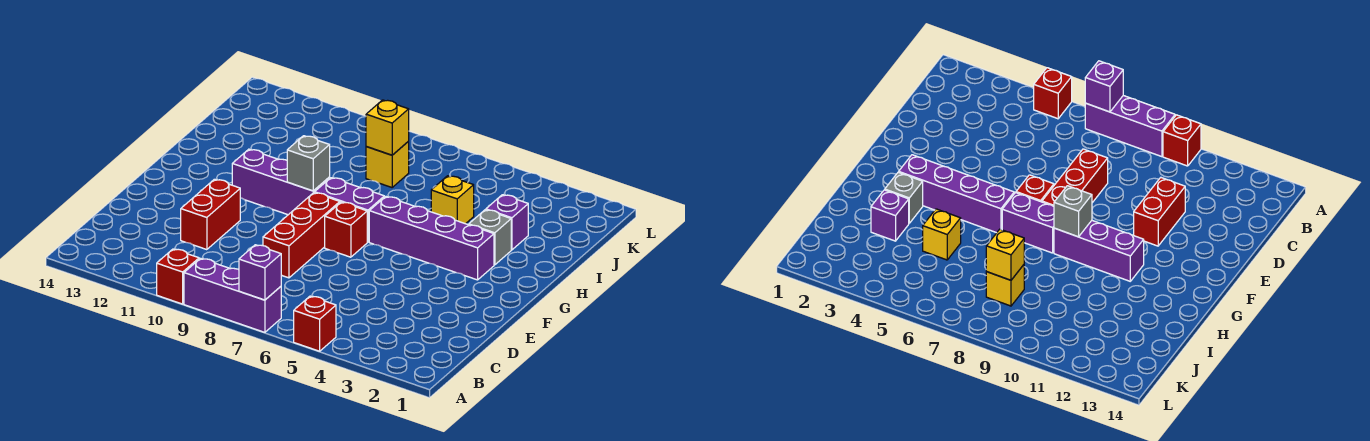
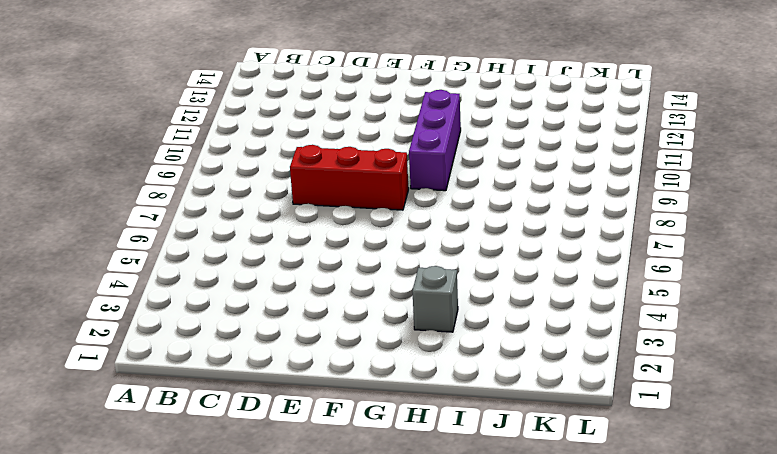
none -> red brick A5 level 1
none -> purple brick A7:A9 level 1
none -> red brick A10 level 1

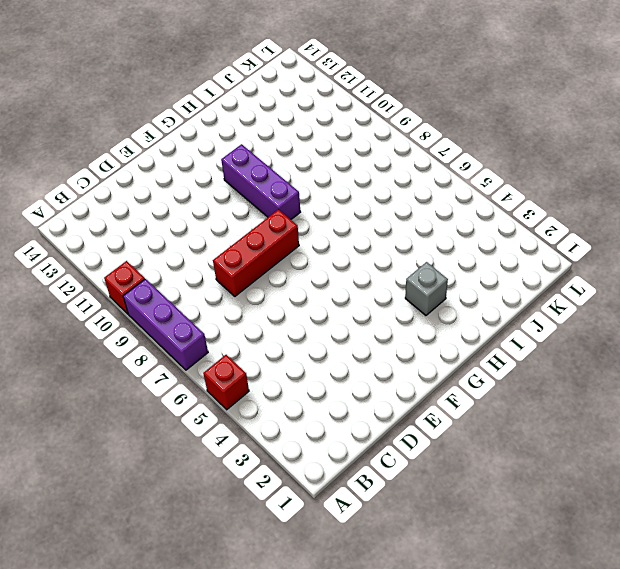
none -> red brick D11:E11 level 1
none -> red brick F7 level 1
none -> purple brick G3:G6 level 1

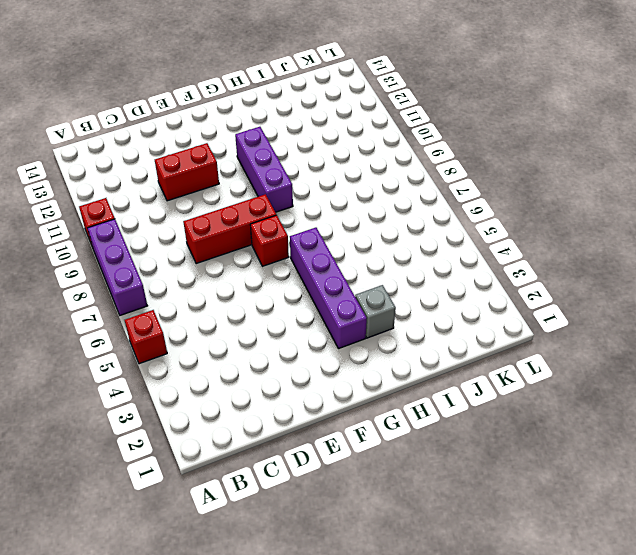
none -> purple brick G7:G8 level 1
none -> purple brick I3 level 1
none -> yellow brick I5 level 1

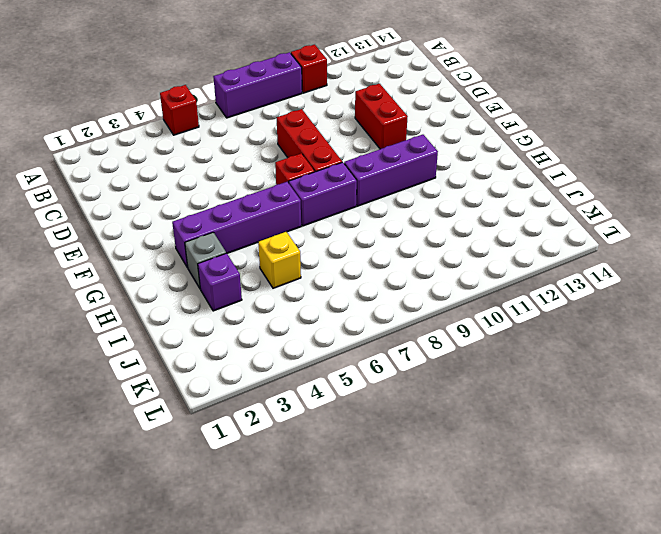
none -> yellow brick J8 level 1
none -> purple brick A7 level 2
none -> grey brick G9 level 2

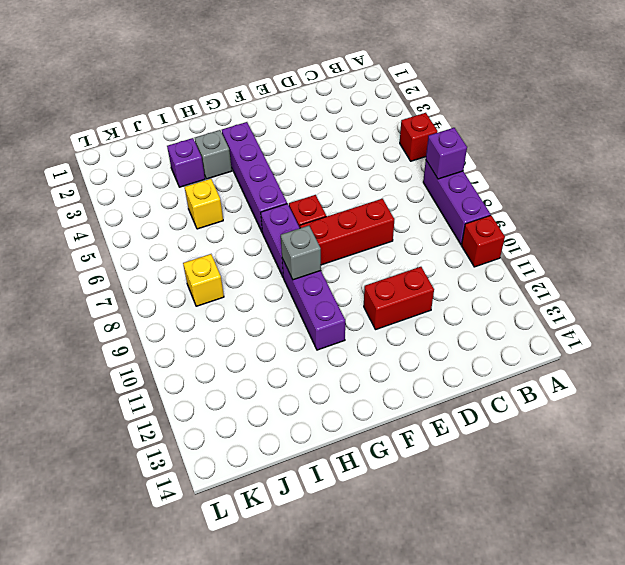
none -> yellow brick J8 level 2

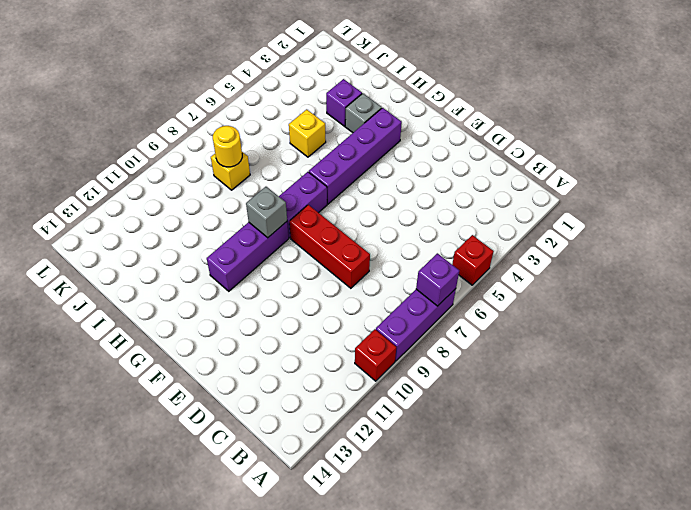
yellow round brick J8 level 2 -> yellow brick J8 level 2
none -> red brick D11:E11 level 1
none -> red brick F7 level 1

